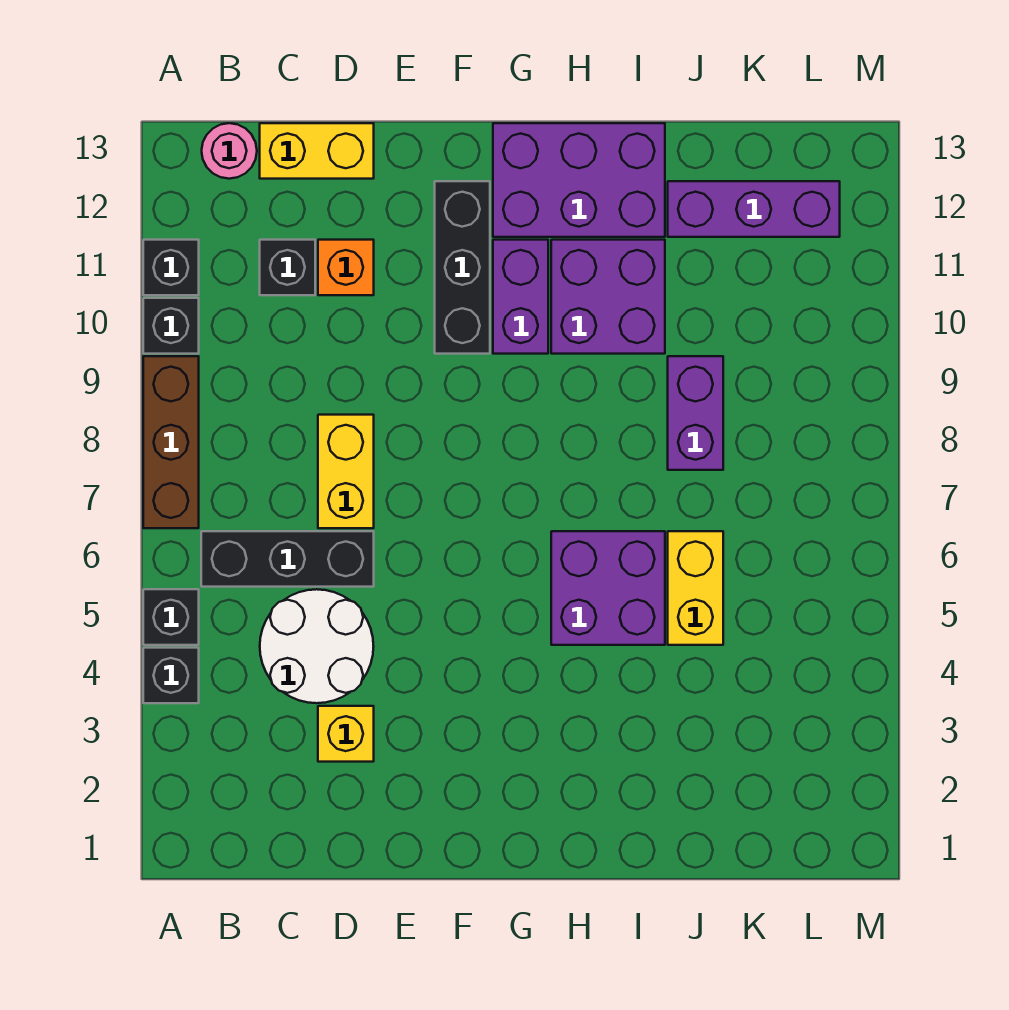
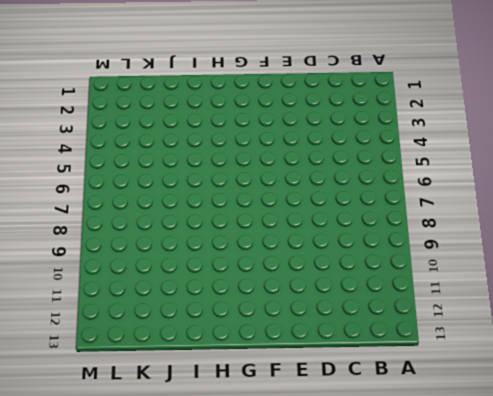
none -> black brick A4 level 1
none -> black brick A5 level 1
none -> brown brick A7:A9 level 1

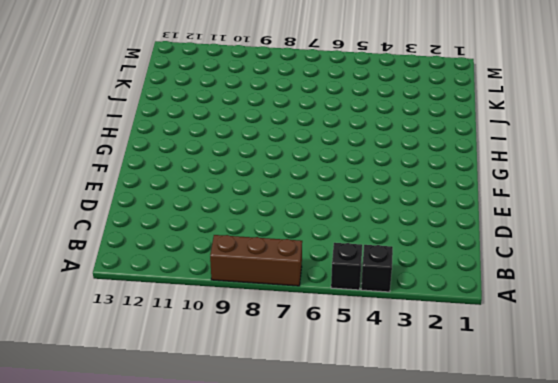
none -> black brick A10 level 1
none -> black brick A11 level 1
none -> black brick B6:D6 level 1

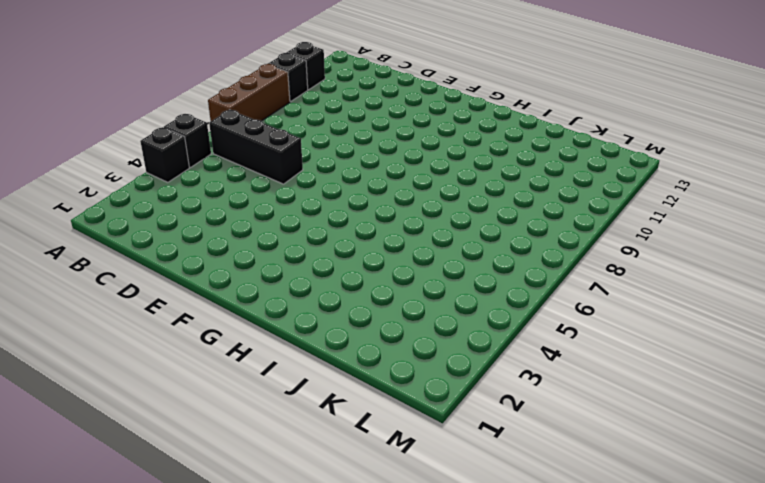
none -> pink round brick B13 level 1
none -> white round brick C4:D5 level 1
none -> black brick C11 level 1

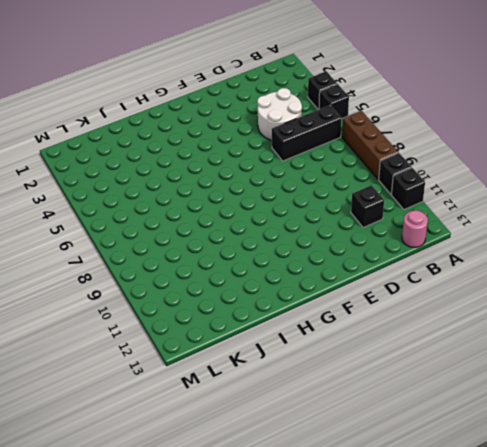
none -> yellow brick C13:D13 level 1
none -> yellow brick D3 level 1
none -> yellow brick D7:D8 level 1

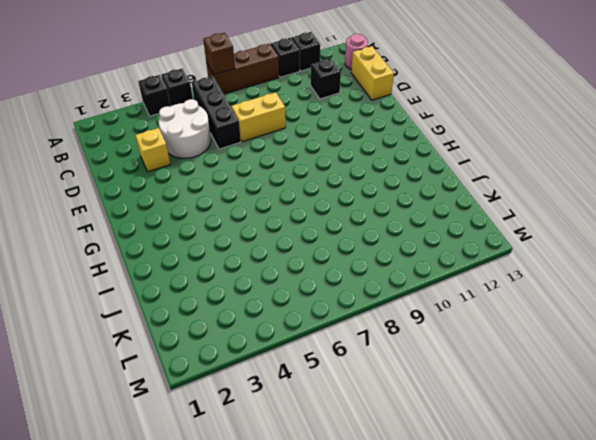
brown brick A7 level 2 -> none
none -> orange brick D11 level 1
none -> black brick F10:F12 level 1
none -> purple brick G10:G11 level 1

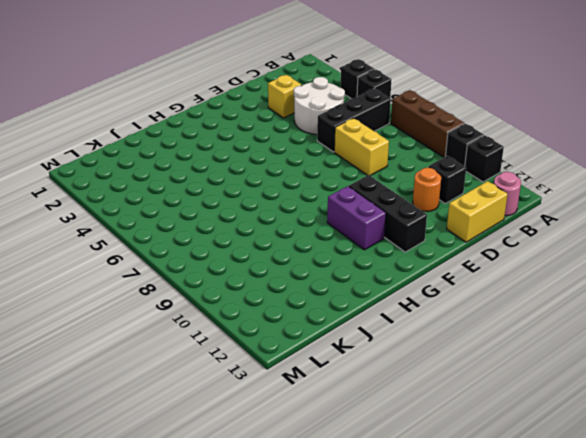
orange round brick D11 level 1 -> orange brick D11 level 1
none -> purple brick G12:I13 level 1
none -> purple brick H5:I6 level 1
none -> purple brick H10:I11 level 1

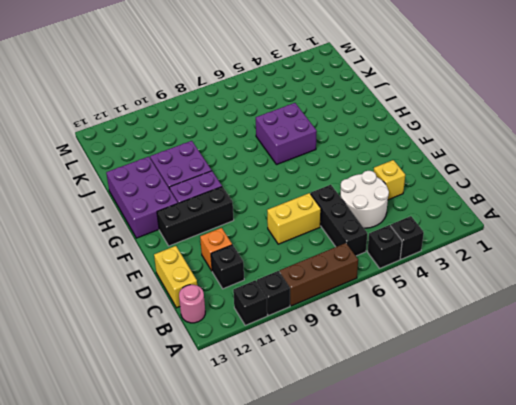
none -> yellow brick J5:J6 level 1
none -> purple brick J8:J9 level 1
none -> purple brick J12:L12 level 1

